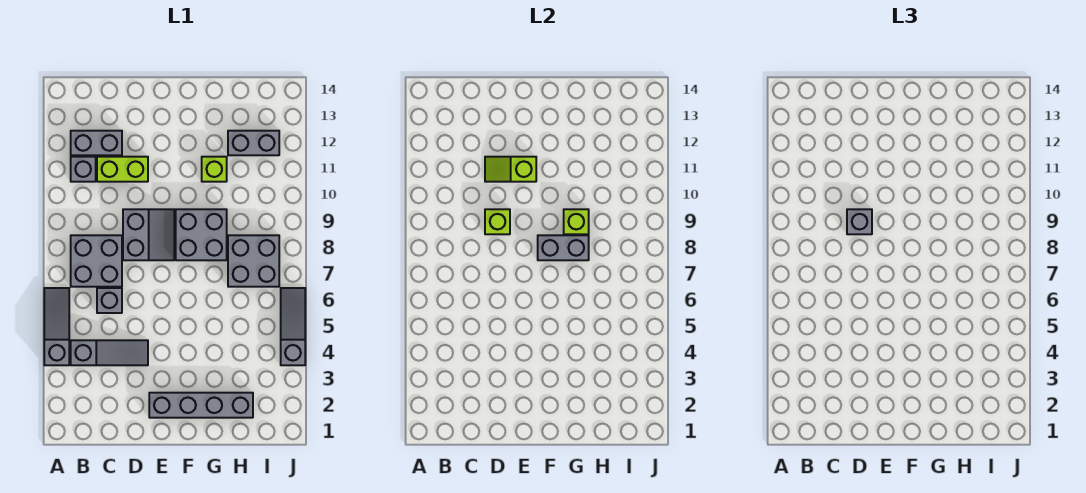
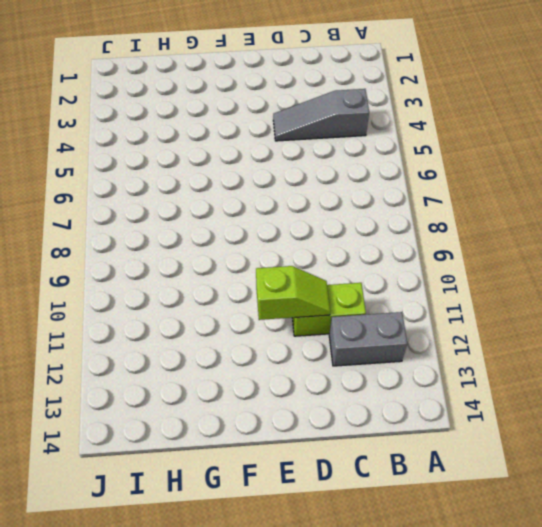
none -> grey slope A4:A6 level 1 top 4
none -> grey brick B7:C8 level 1
none -> grey brick B11 level 1

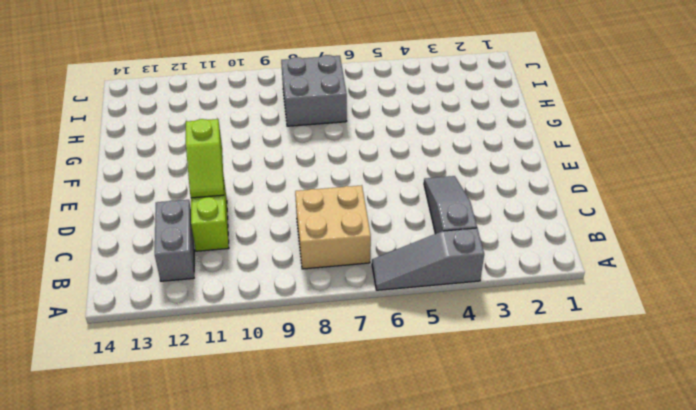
tan brick B7:C8 level 1 -> grey brick B7:C8 level 1
none -> grey brick B11 level 1
none -> grey brick C6 level 1
none -> grey slope D8:E9 level 1 top D

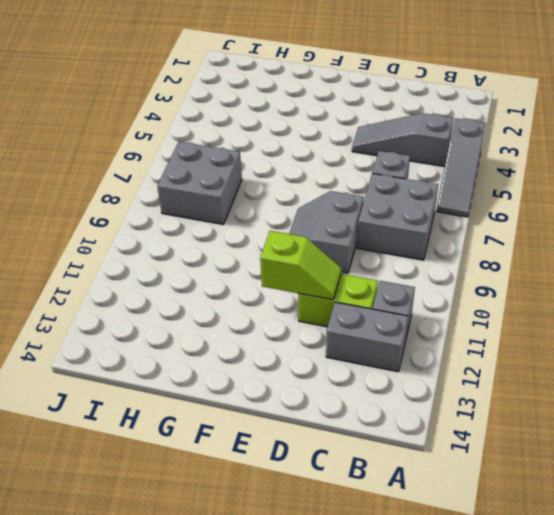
none -> grey brick E2:H2 level 1
none -> grey brick F8:G9 level 1
none -> lime brick G11 level 1

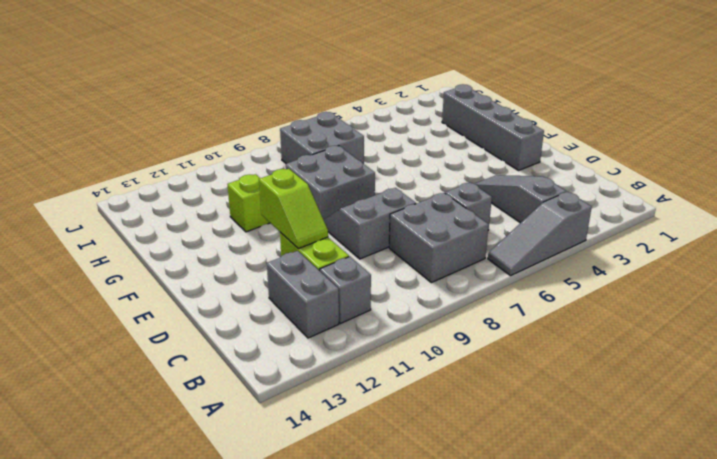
none -> grey brick H12:I12 level 1
none -> grey slope J4:J6 level 1 top 4
none -> lime brick D9 level 2

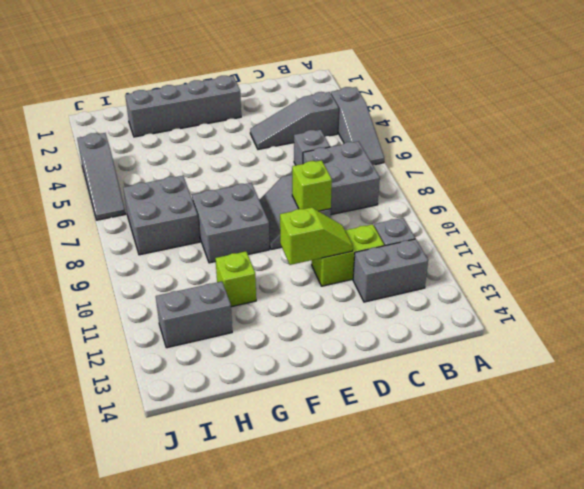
none -> grey brick F8:G8 level 2
none -> lime brick G9 level 2
none -> grey brick D9 level 3

